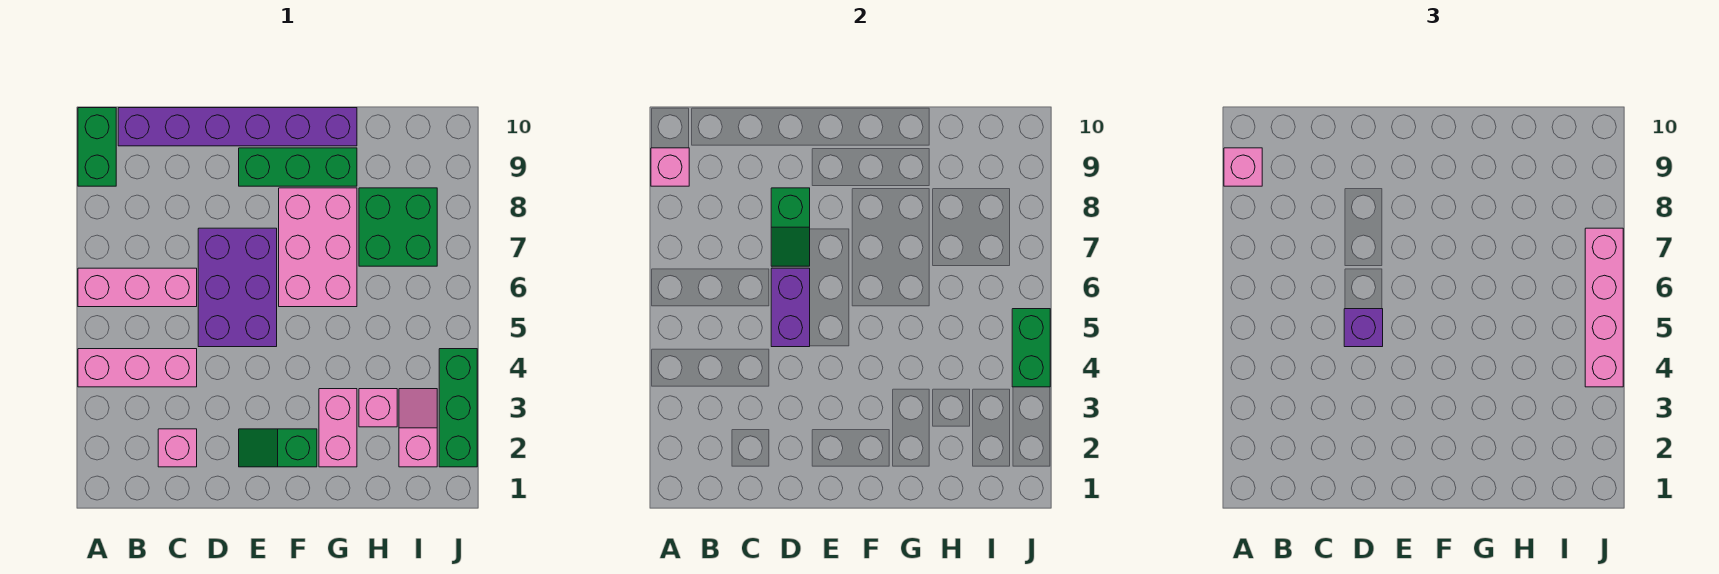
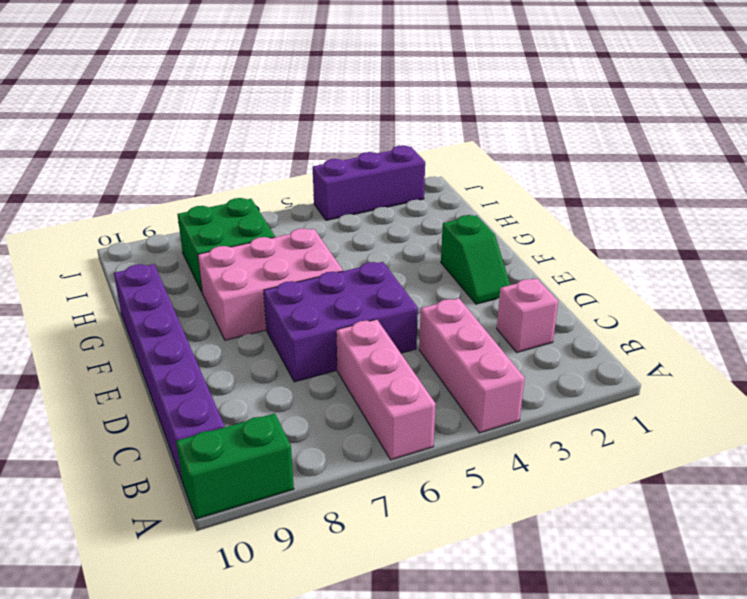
purple brick J2:J4 level 1 -> green brick J2:J4 level 1
none -> green brick E9:G9 level 1
none -> pink brick G2:G3 level 1
none -> pink brick H3 level 1

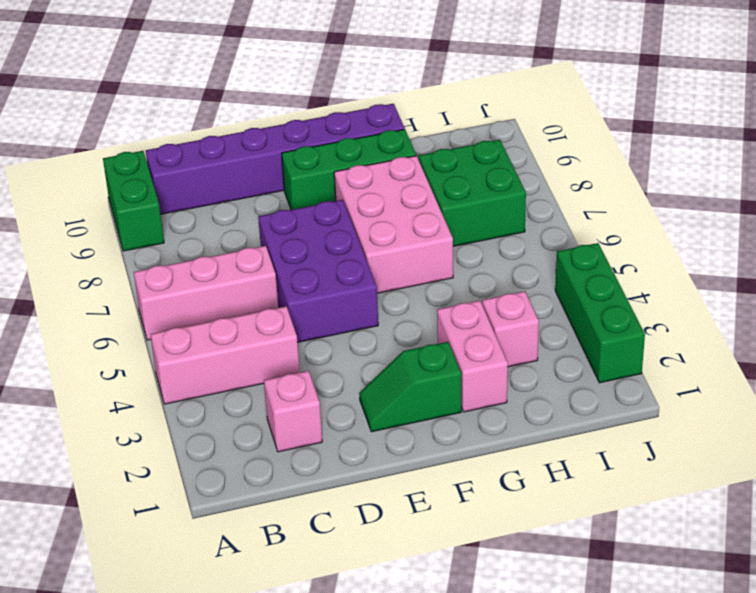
none -> pink slope I2:I3 level 1 top 2
none -> pink brick A9 level 2
none -> purple brick D5:D6 level 2

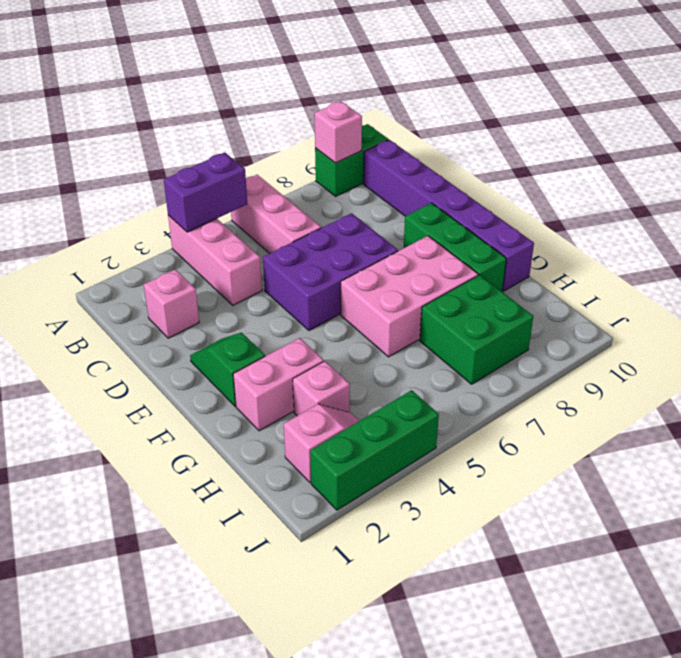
purple brick A4:A5 level 2 -> purple brick D5:D6 level 2
none -> green slope D7:D8 level 2 top 8
none -> green brick J4:J5 level 2
none -> pink brick A9 level 3

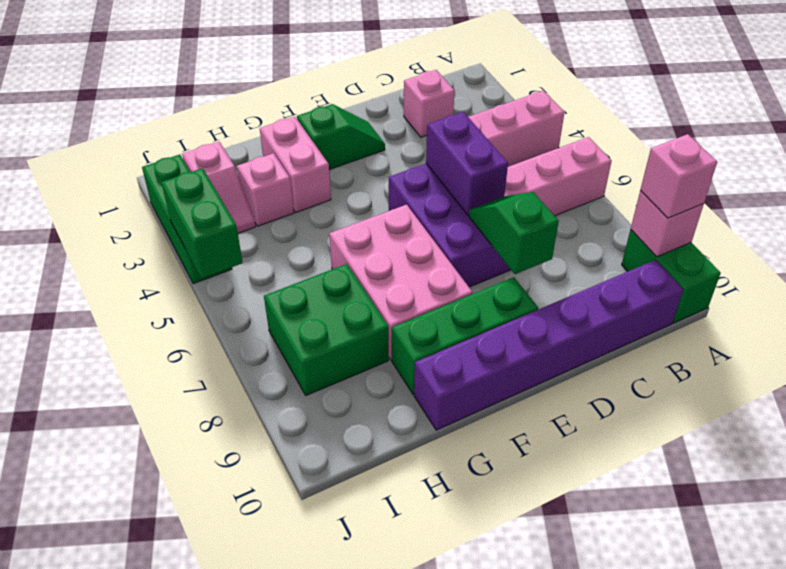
none -> purple brick D5 level 3
none -> pink brick J4:J7 level 3

